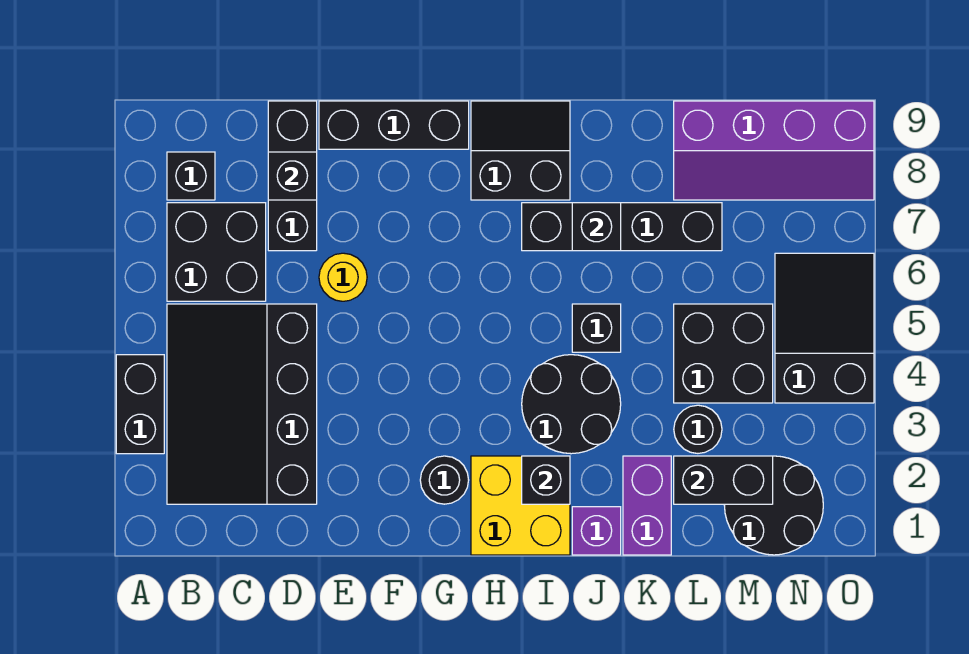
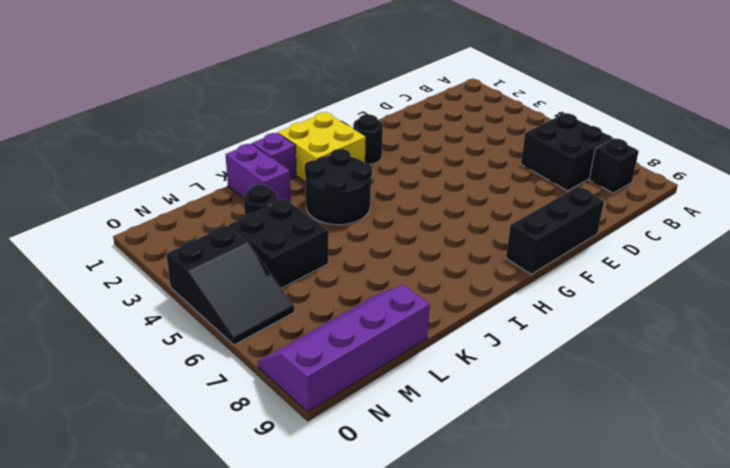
none -> black brick A3:A4 level 1
none -> black slope B2:D5 level 1 top D
none -> black brick D7:D9 level 1

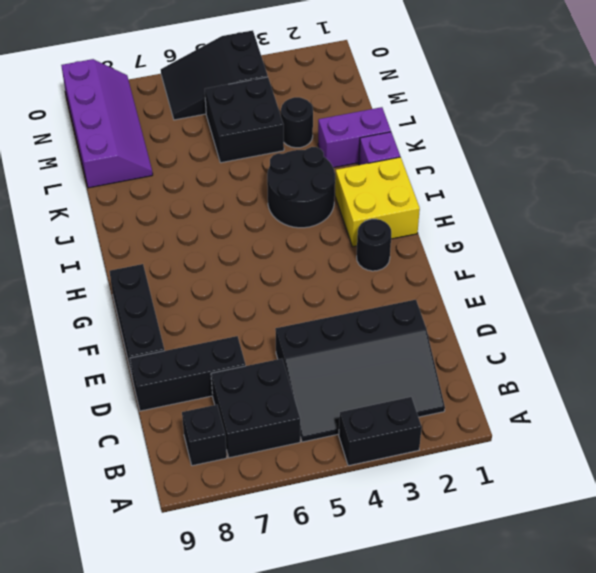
none -> yellow round brick E6 level 1
none -> black slope H8:I9 level 1 top 8
none -> black brick I7:L7 level 1

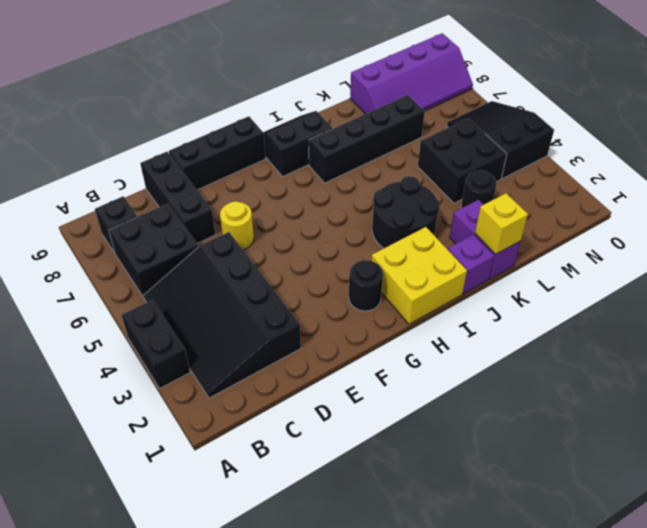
yellow brick K1 level 2 -> none
none -> black brick J5 level 1
none -> black round brick M1:N2 level 1
none -> black brick D8 level 2

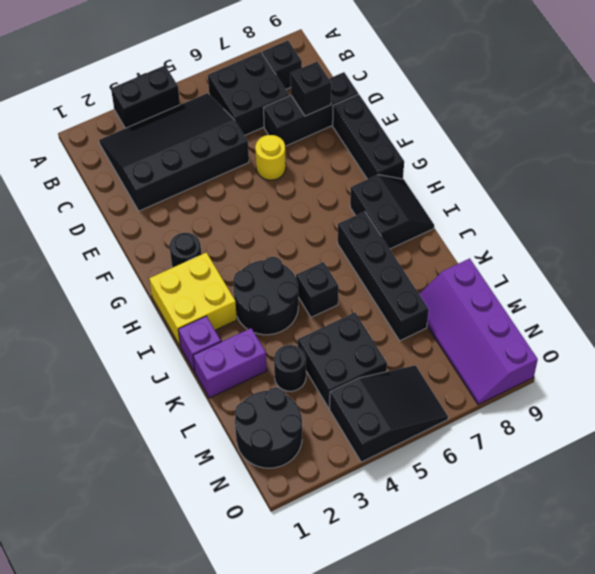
none -> black brick I2 level 2
none -> black brick J7 level 2
none -> black brick L2:M2 level 2

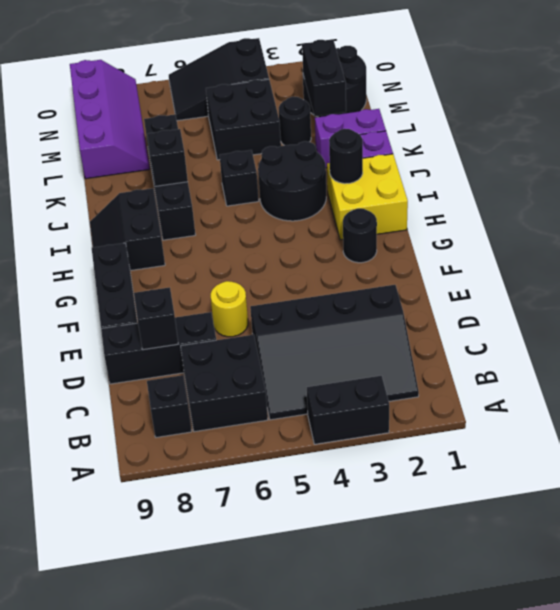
black round brick I2 level 2 -> black brick I2 level 2

